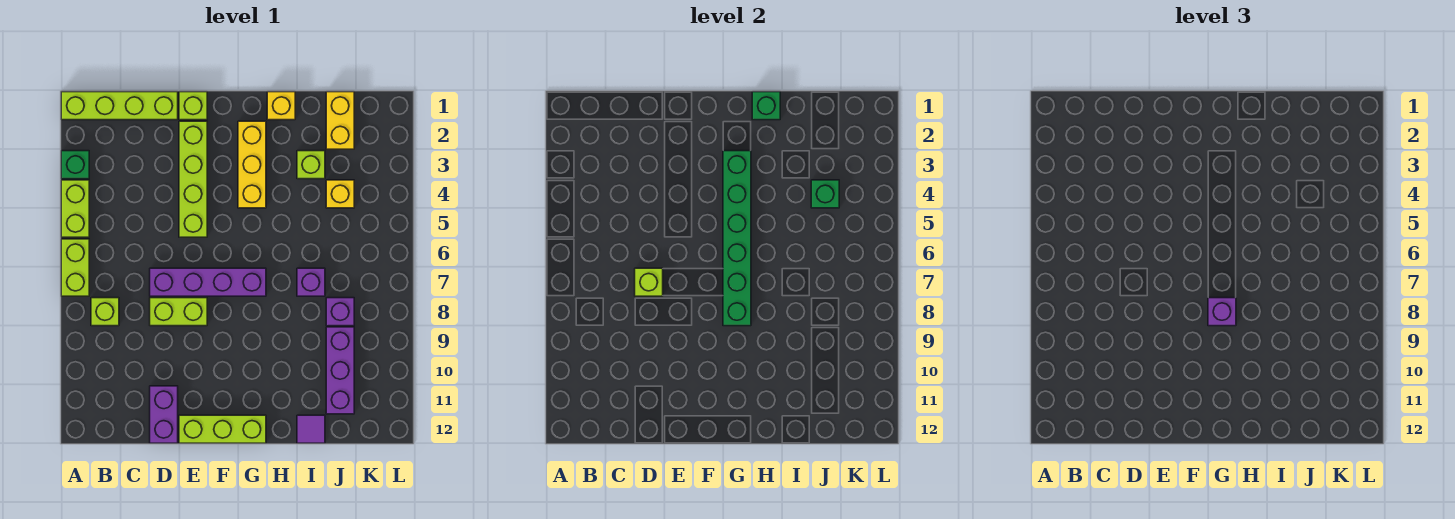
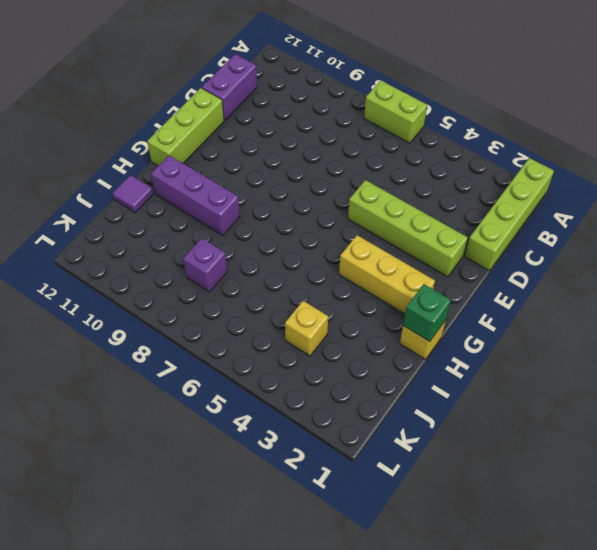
purple brick C12:D12 level 1 -> purple brick D11:D12 level 1
purple brick H9:H11 level 1 -> purple brick J9:J11 level 1
none -> green brick A3 level 1
none -> lime brick A4:A5 level 1
none -> lime brick B8 level 1

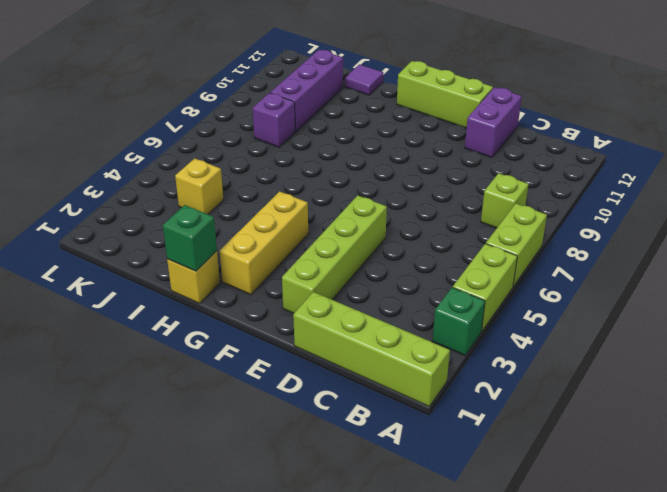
none -> purple brick D7:G7 level 1
none -> lime brick D8:E8 level 1
none -> lime brick E1 level 1

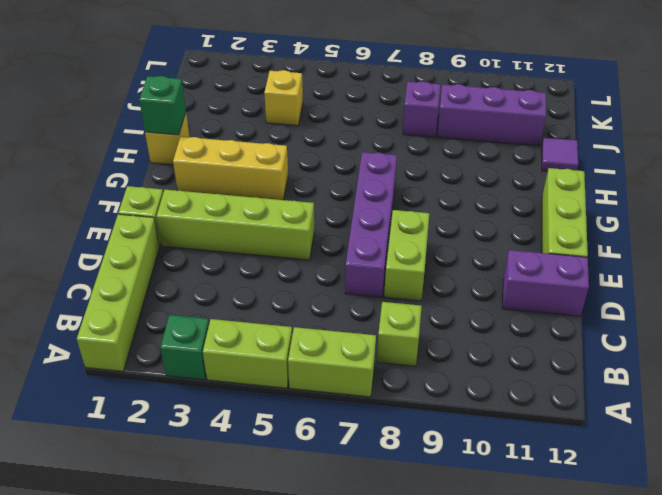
none -> lime brick I3 level 1
none -> purple brick I7 level 1
none -> yellow brick J1:J2 level 1

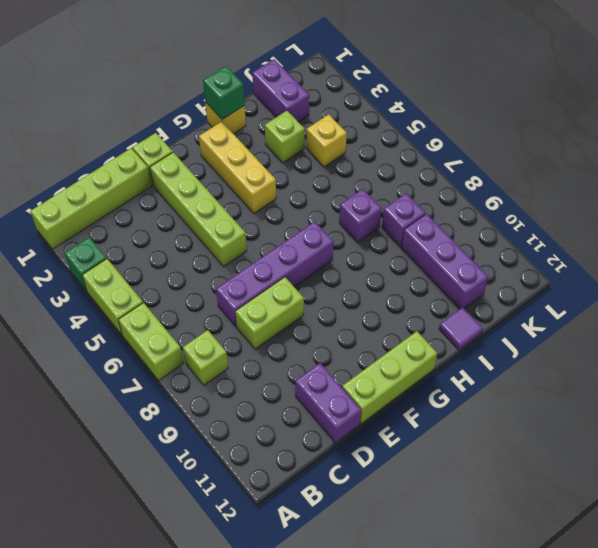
purple brick J1:J2 level 1 -> yellow brick J1:J2 level 1
none -> lime brick D7 level 2
none -> green brick G3:G8 level 2
none -> green brick J4 level 2

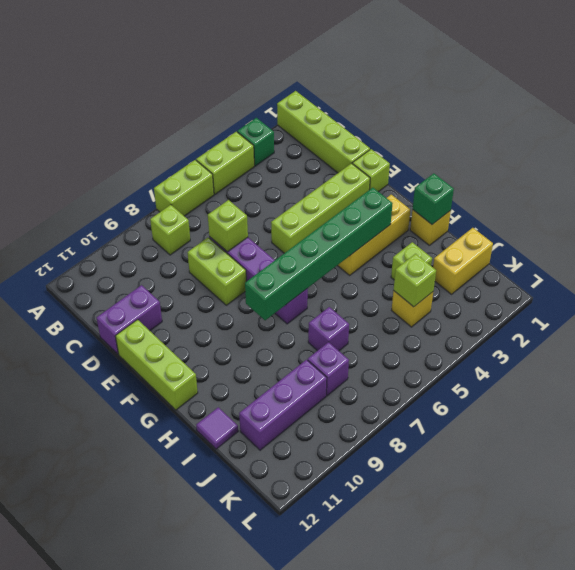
lime brick J4 level 2 -> green brick J4 level 2
none -> purple brick G8 level 3

